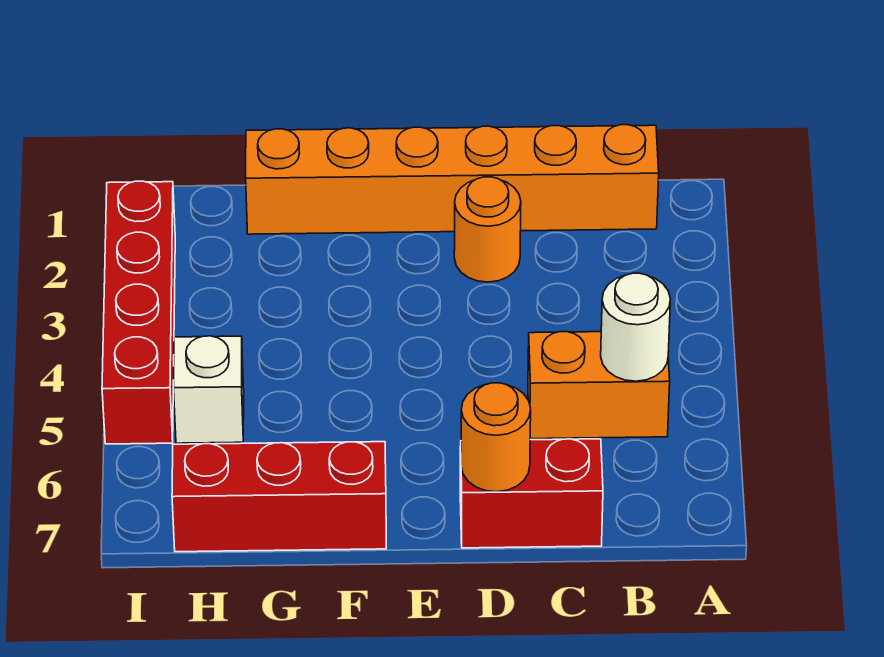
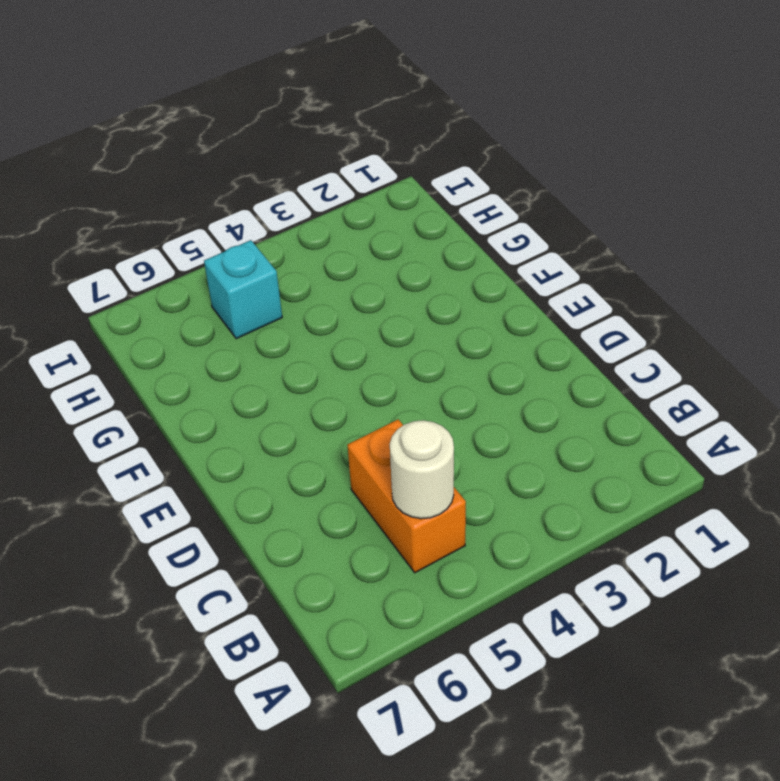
cyan brick H5 level 1 -> white brick H5 level 1
none -> orange brick B1:G1 level 1
none -> red brick C7:D7 level 1

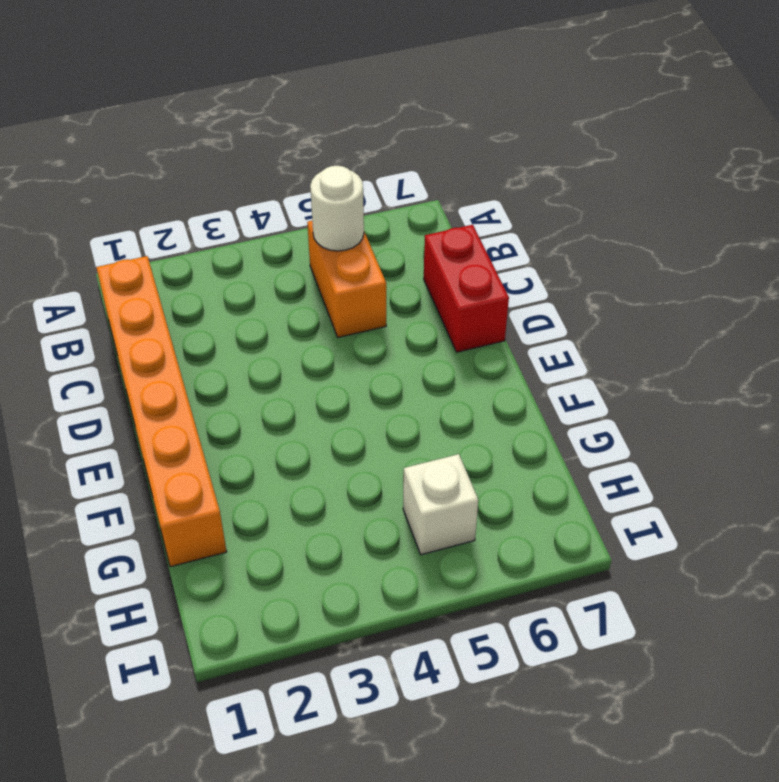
none -> orange round brick D2 level 1
none -> red brick F7:H7 level 1

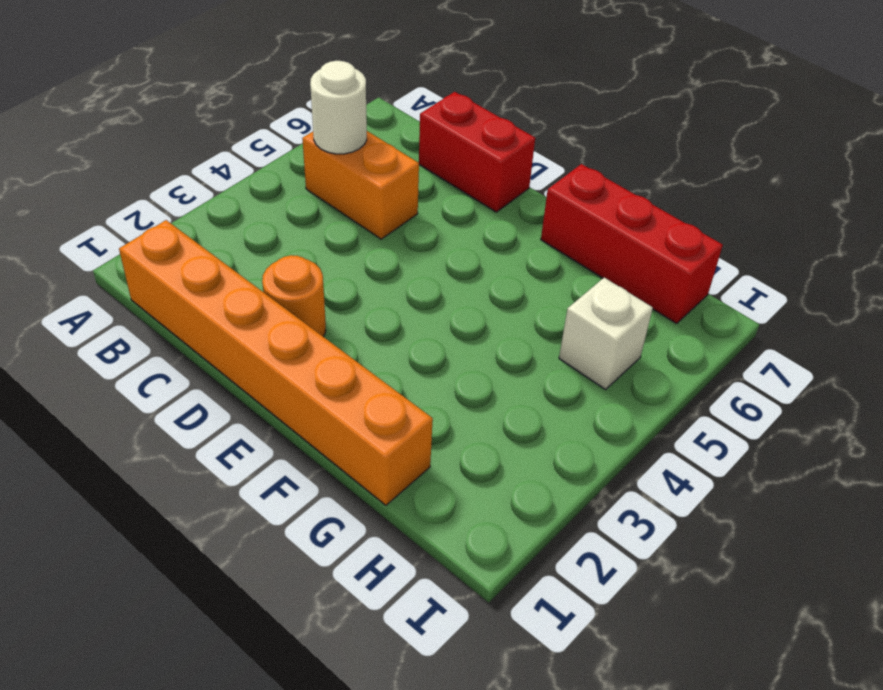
none -> red brick I2:I5 level 1
none -> orange round brick D7 level 2

